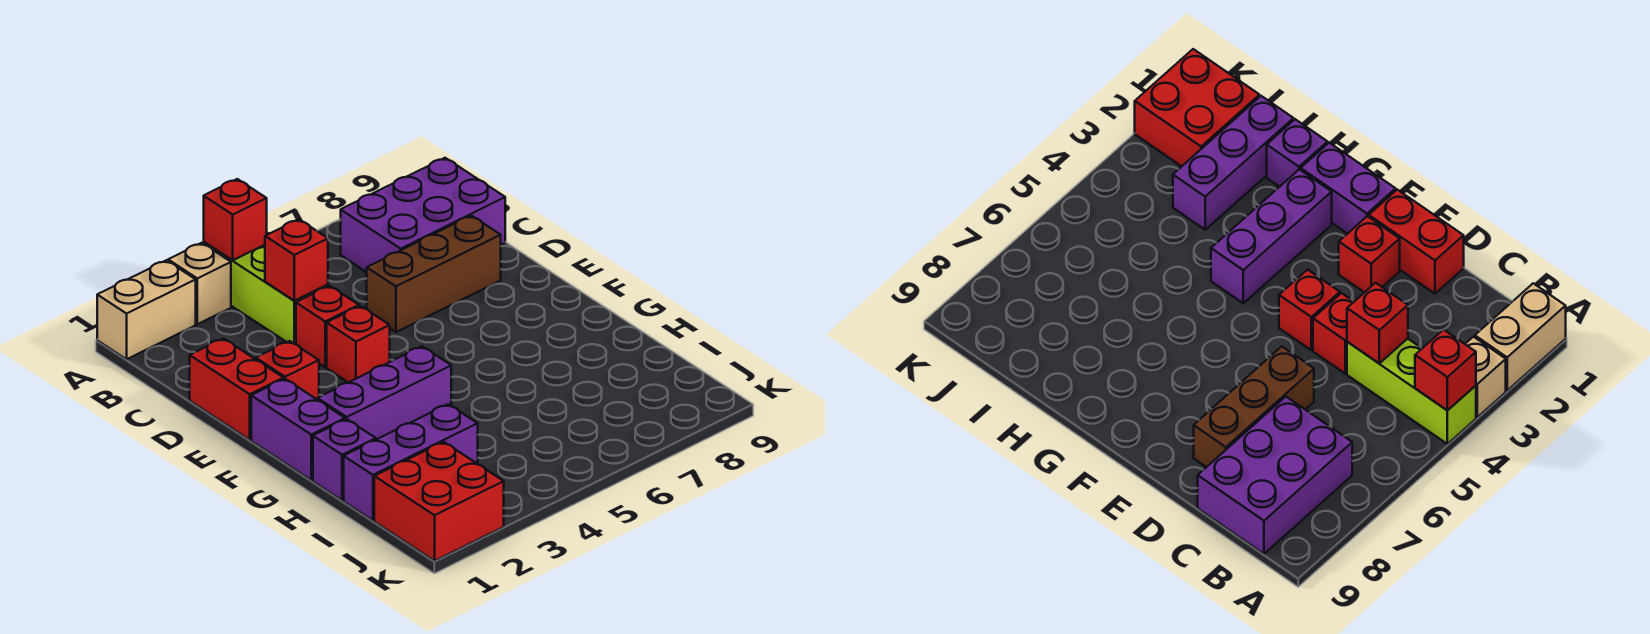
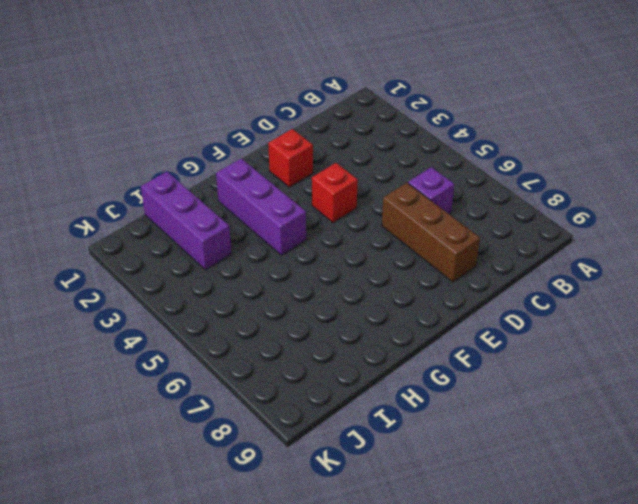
purple brick C6 level 1 -> purple brick H1 level 1
none -> tan brick A1:A2 level 1
none -> tan brick A3 level 1
none -> lime brick A4:C4 level 1

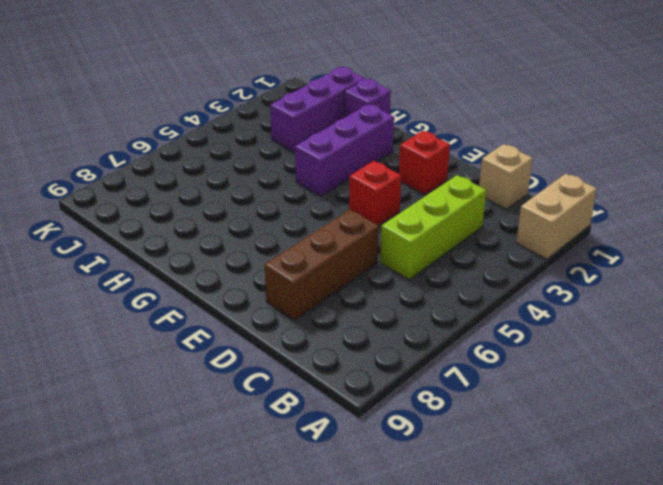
tan brick C1 level 1 -> tan brick A3 level 1
lime brick C3:C5 level 1 -> lime brick A4:C4 level 1
none -> purple brick B7:C9 level 1
none -> red brick D1:E1 level 1
none -> red brick D4 level 1

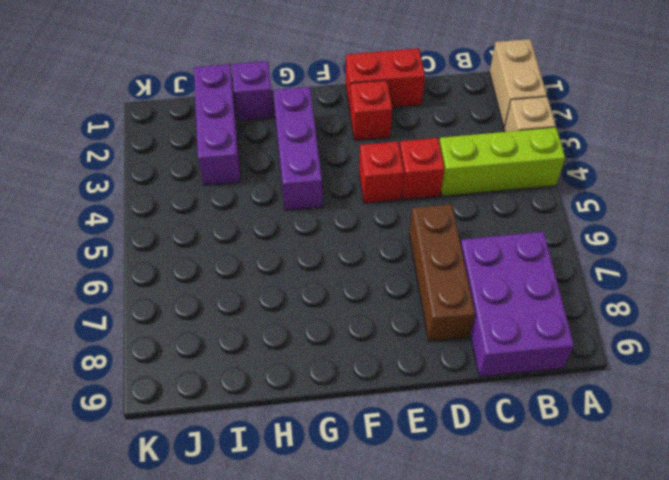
none -> purple brick F1:G1 level 1
none -> red brick J1:K2 level 1
none -> red brick A4 level 2

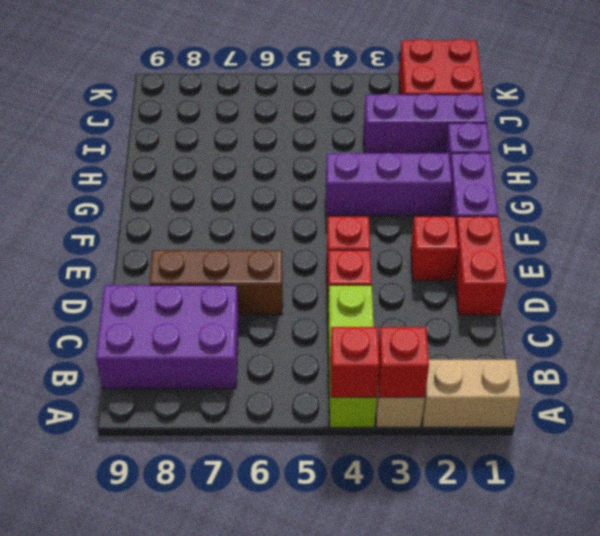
red brick A3 level 2 -> red brick C4 level 2

